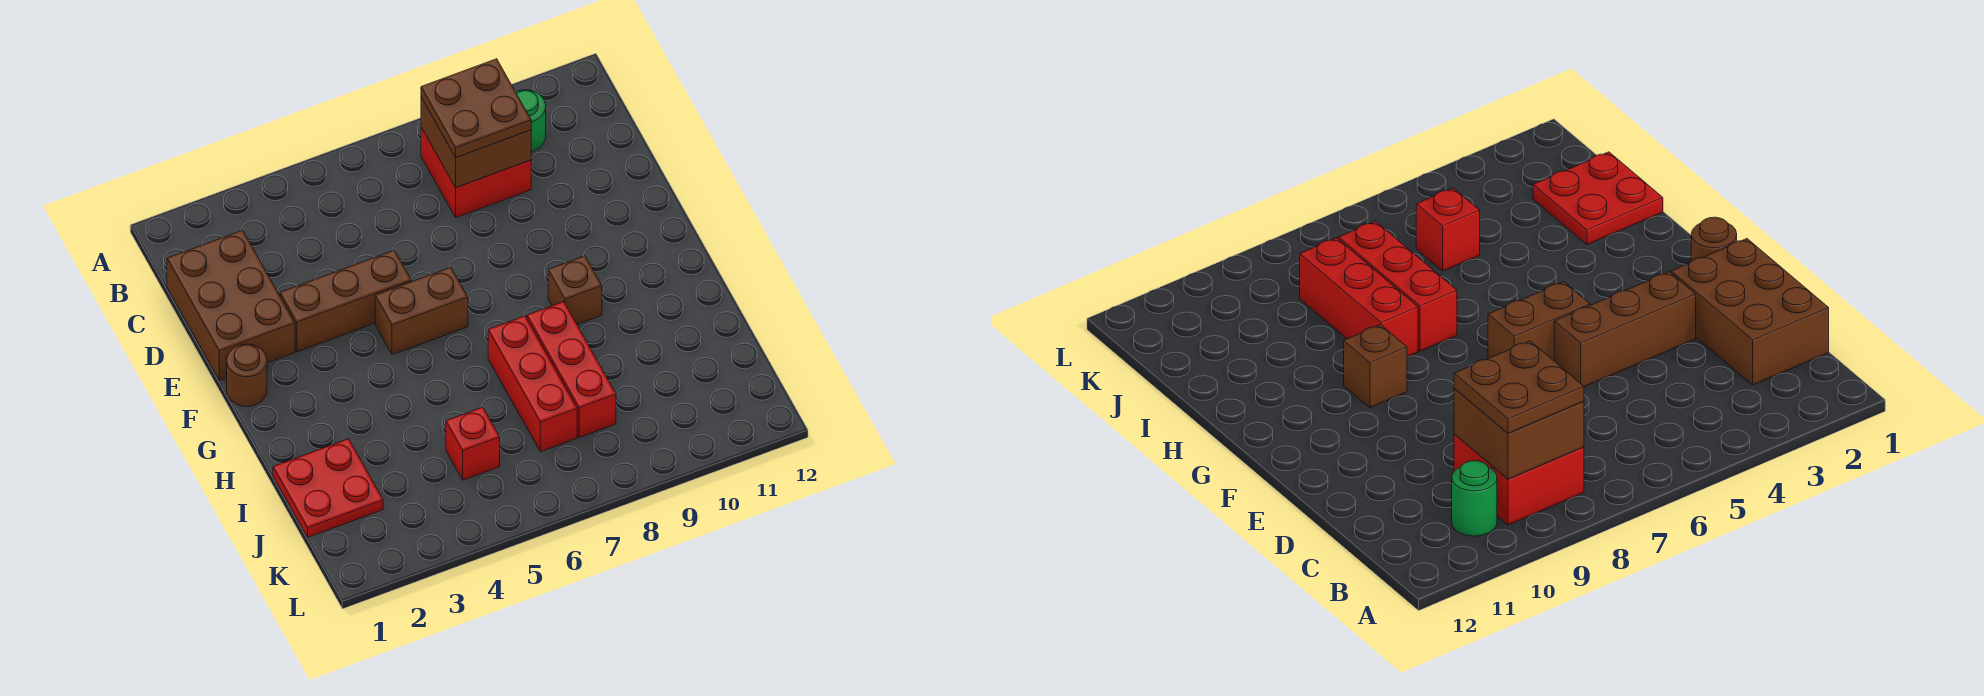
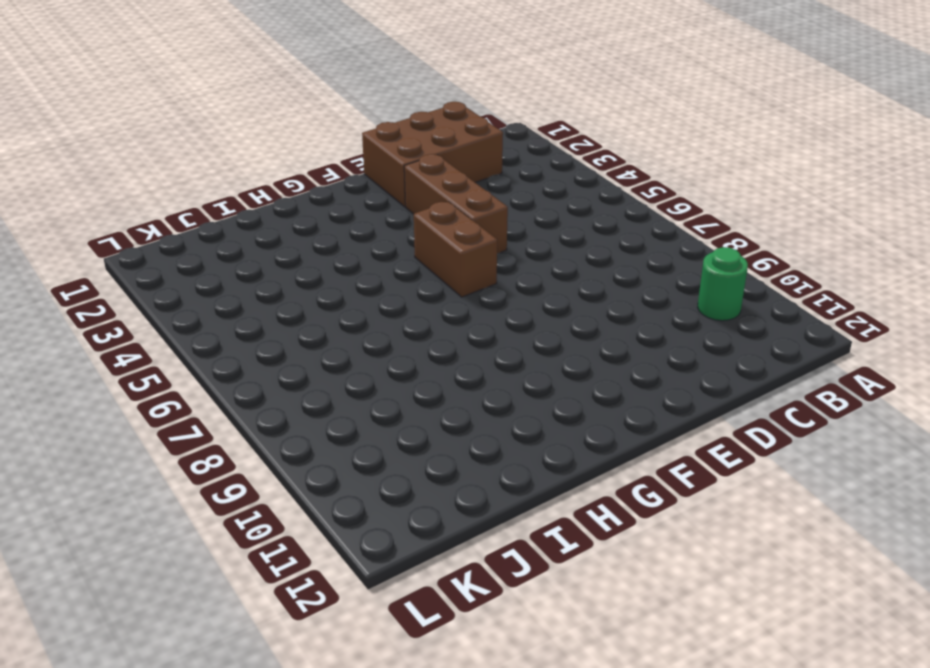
none -> red brick B8:C9 level 1
none -> brown round brick F1 level 1
none -> brown brick G9 level 1

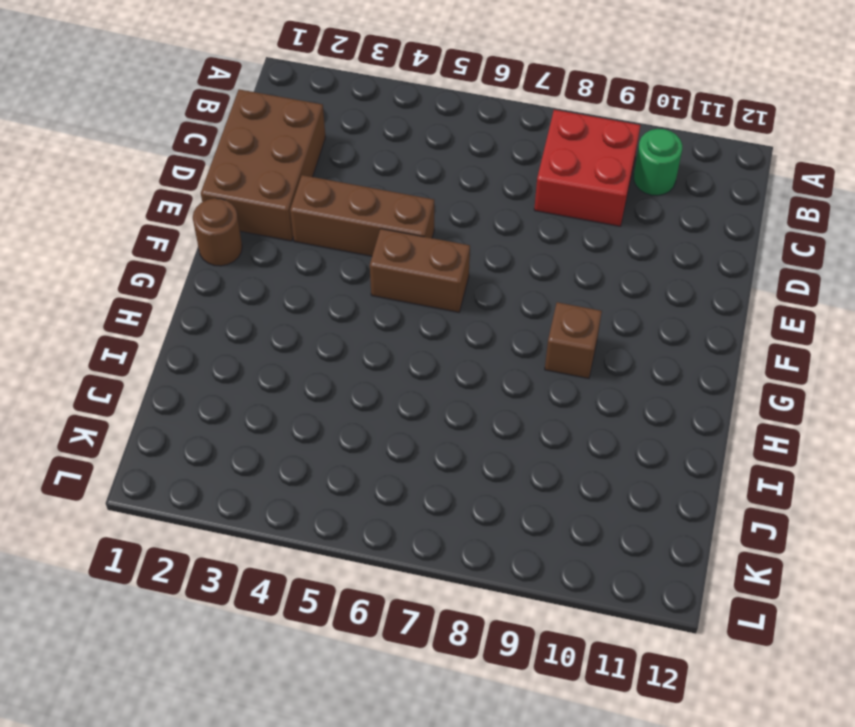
none -> red brick H7:J7 level 1
none -> red brick H8:J8 level 1
none -> red plate I1:J2 level 1

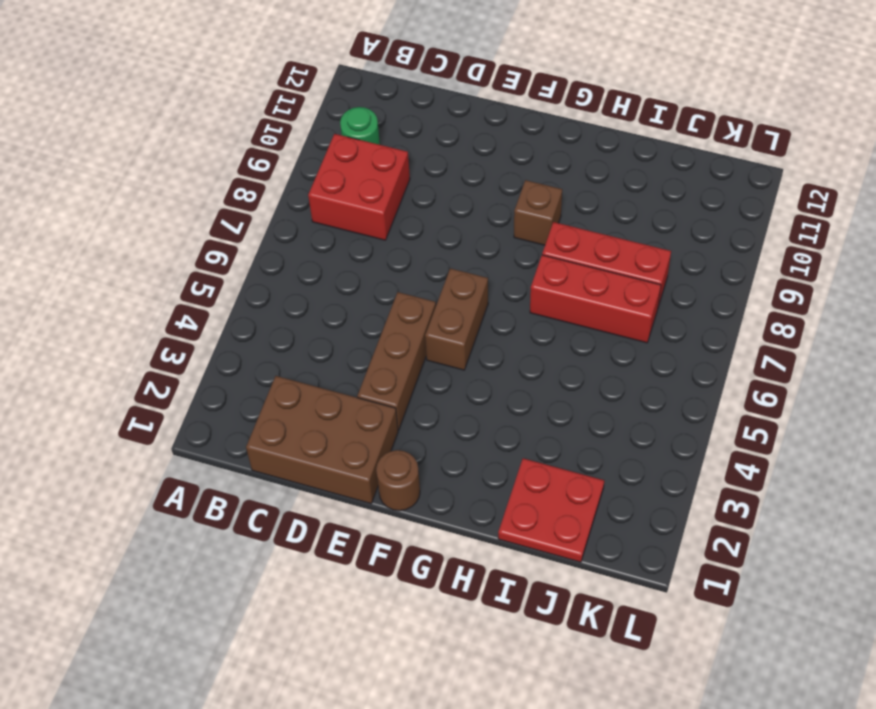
none -> red brick J5 level 1
none -> brown brick B8:C9 level 2
none -> brown plate B8:C9 level 3

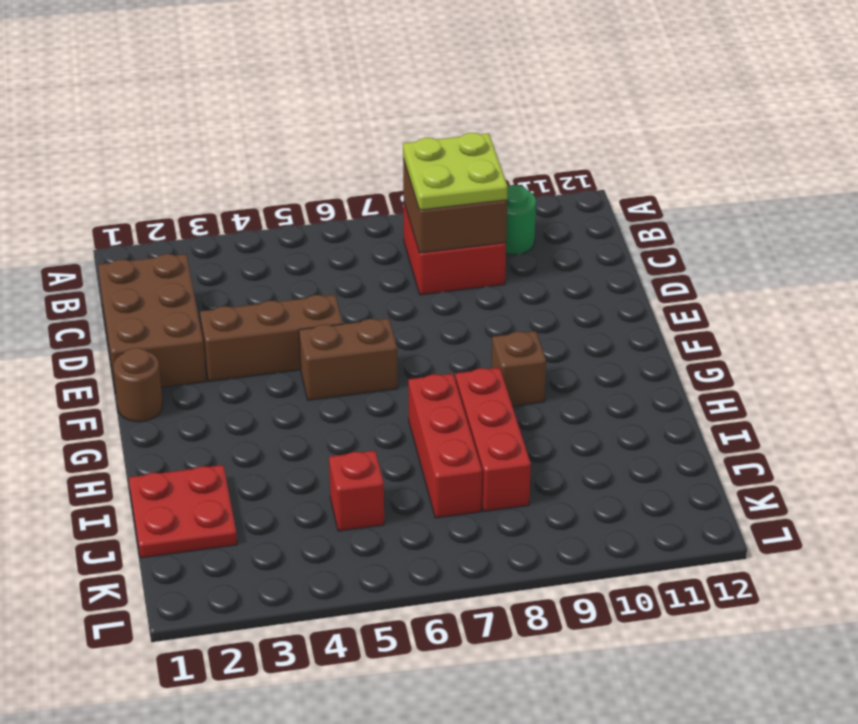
lime plate B8:C9 level 3 -> brown plate B8:C9 level 3

